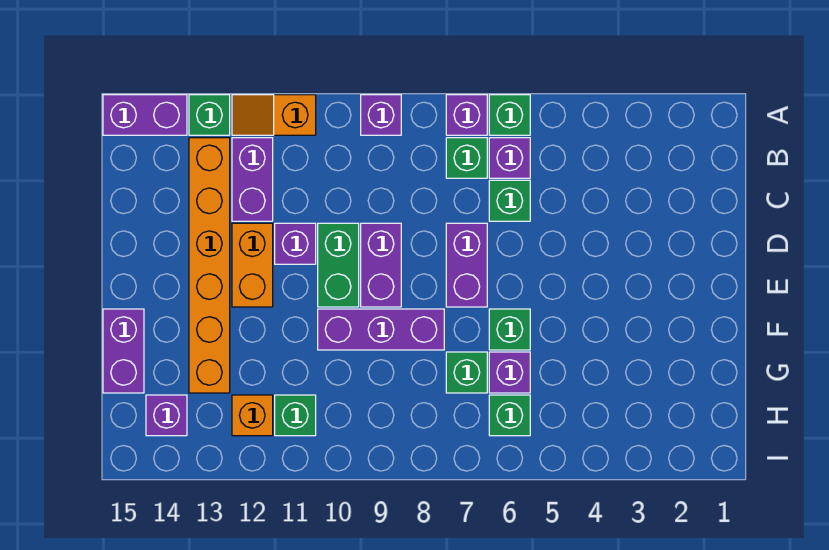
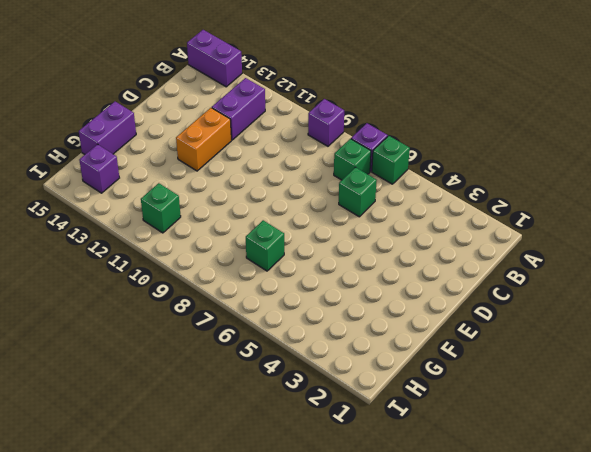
none -> orange slope A11:A12 level 1 top 11
none -> green brick A13 level 1
none -> purple brick B6 level 1

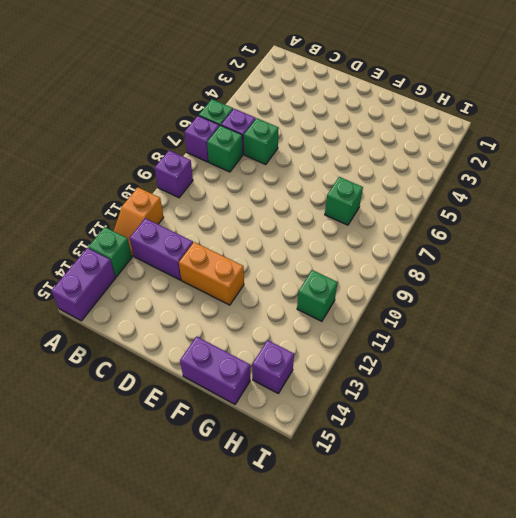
none -> orange brick B13:G13 level 1
none -> purple brick D7:E7 level 1
none -> purple brick D9:E9 level 1

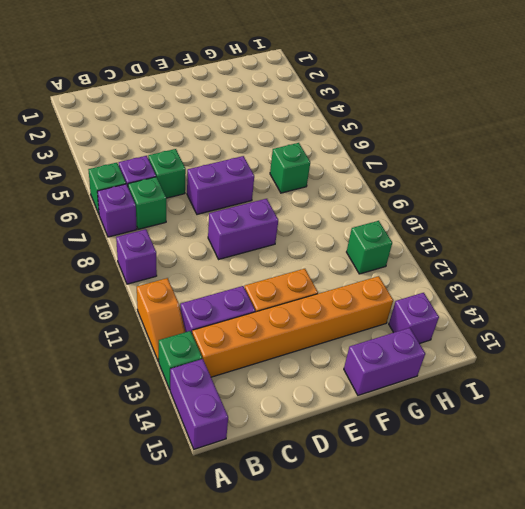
none -> green brick D10:E10 level 1
none -> purple brick D11 level 1
none -> green brick F6 level 1

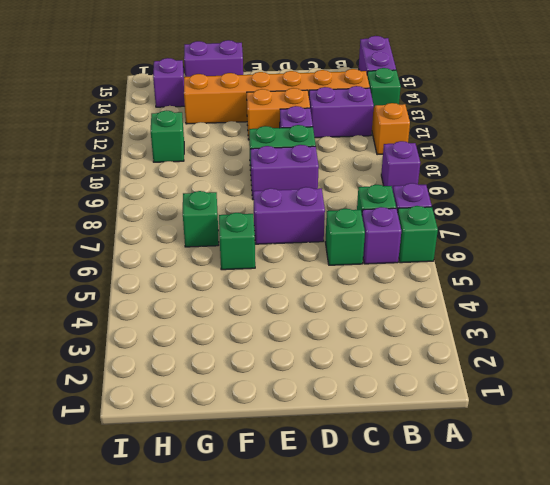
none -> purple brick F8:F10 level 1
none -> purple brick G6 level 1
none -> green brick H6 level 1

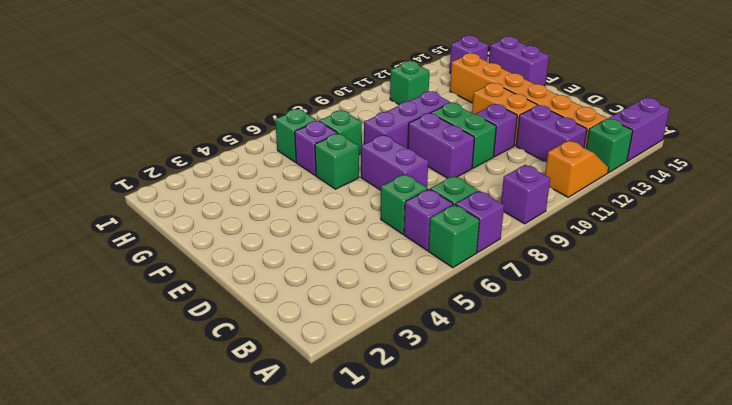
none -> orange brick H12 level 1

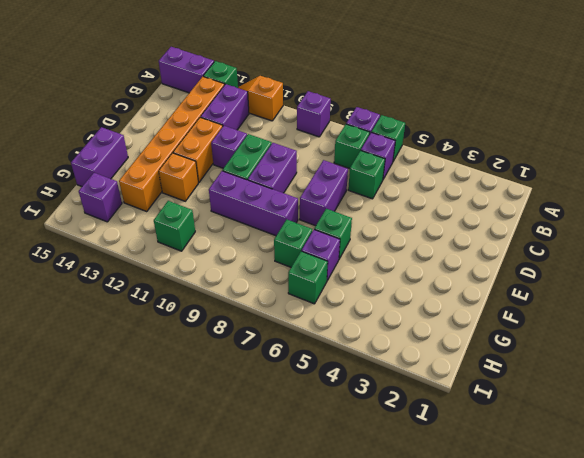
orange brick F12 level 1 -> orange brick H12 level 1

